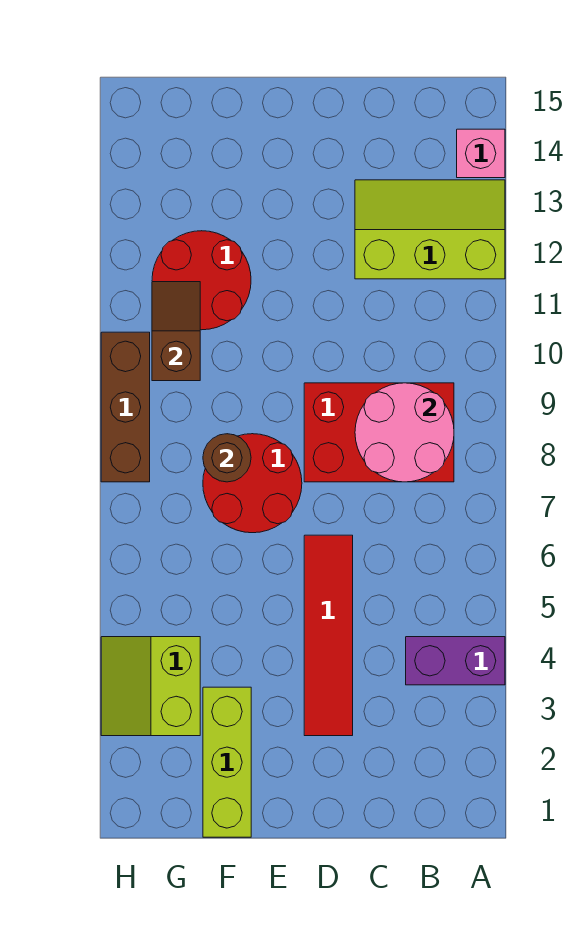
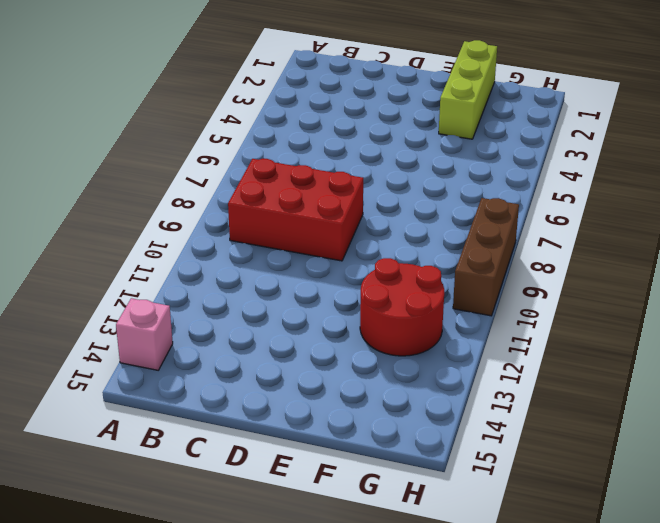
none -> purple brick A4:B4 level 1
none -> lime slope A12:C13 level 1 top 12
none -> red tile D3:D6 level 1

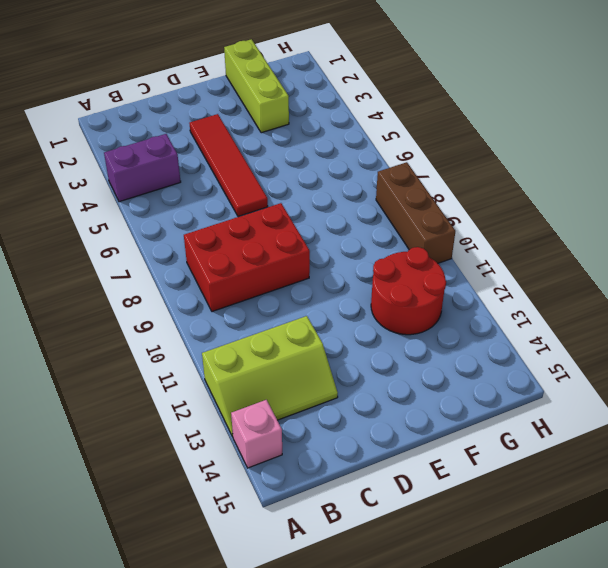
none -> red round brick E7:F8 level 1
none -> lime slope G3:H4 level 1 top G
none -> pink round brick B8:C9 level 2

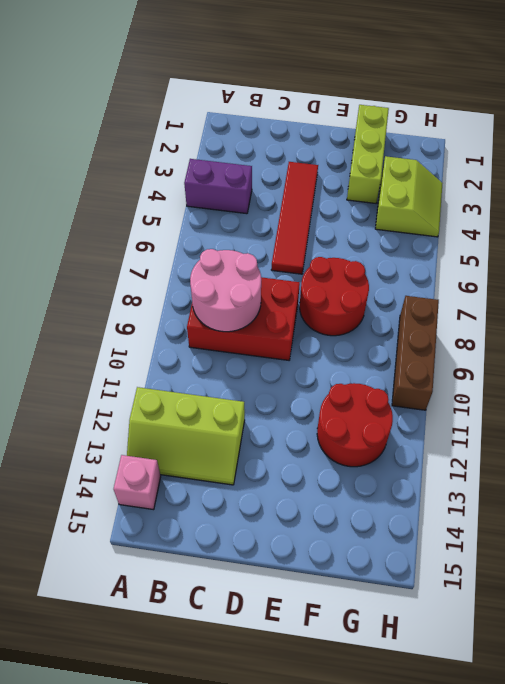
none -> brown round brick F8 level 2
none -> brown slope G10:G11 level 2 top 10

